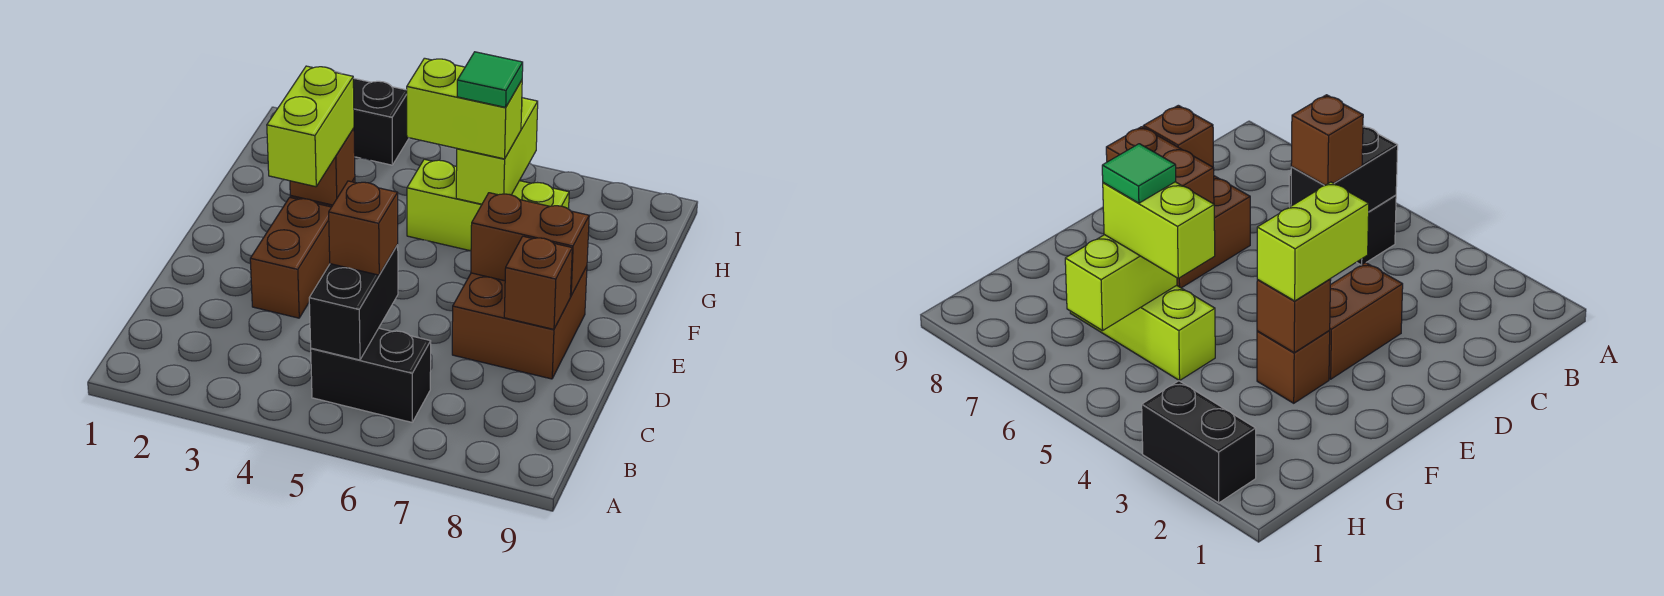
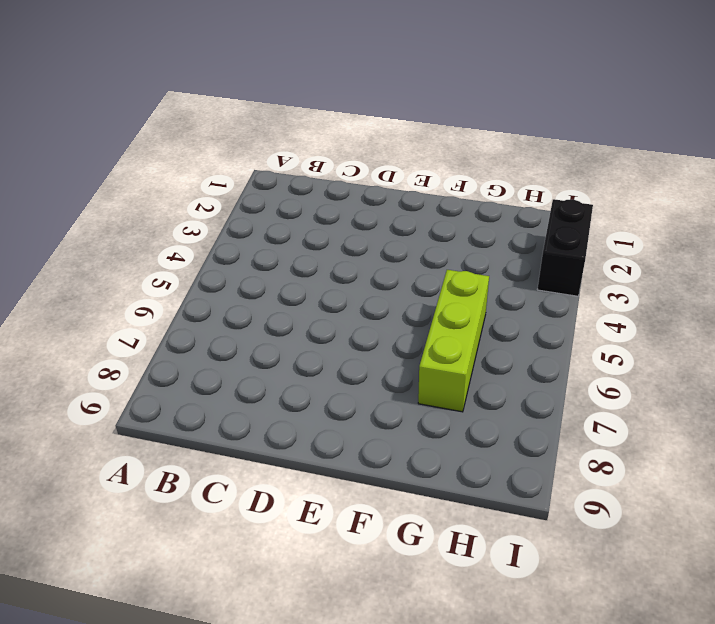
none -> black brick B5:B6 level 1
none -> brown brick D3:E3 level 1
none -> brown brick D7:E8 level 1

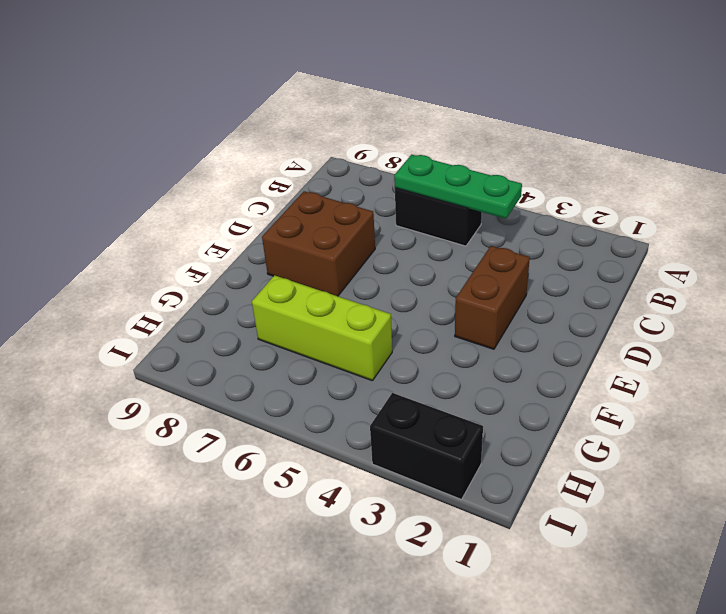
green plate B4:B6 level 2 -> black brick B5:C5 level 2
none -> brown brick F3 level 1
none -> brown brick D8 level 2
none -> brown brick E7:E8 level 2

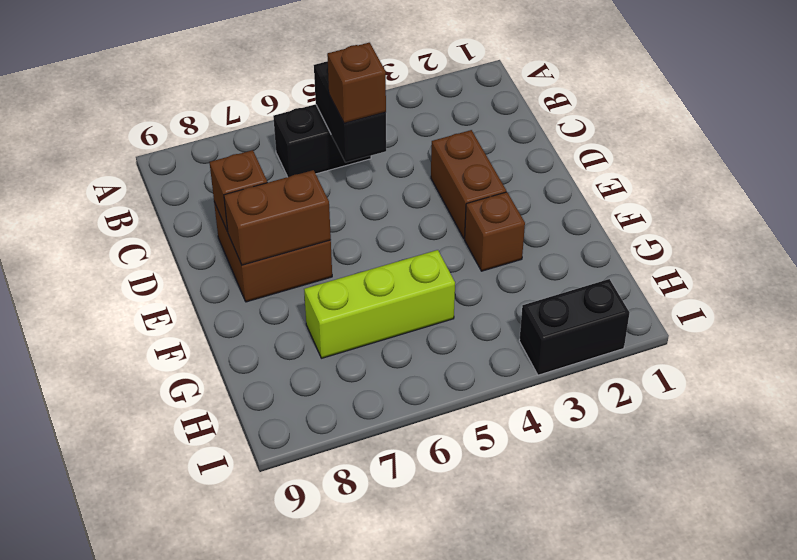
none -> brown brick F3 level 2
none -> lime brick G6:H6 level 2
none -> lime brick E3:F3 level 3

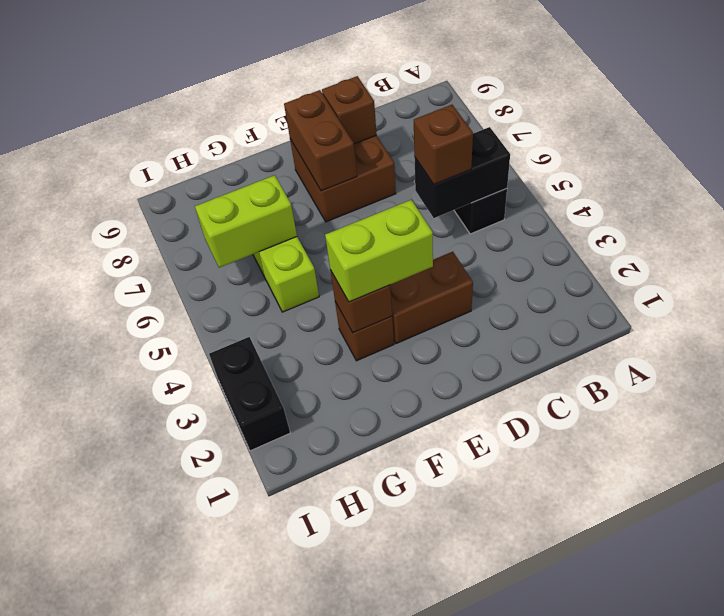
none -> lime brick G5:G6 level 3
none -> green tile G6 level 4

